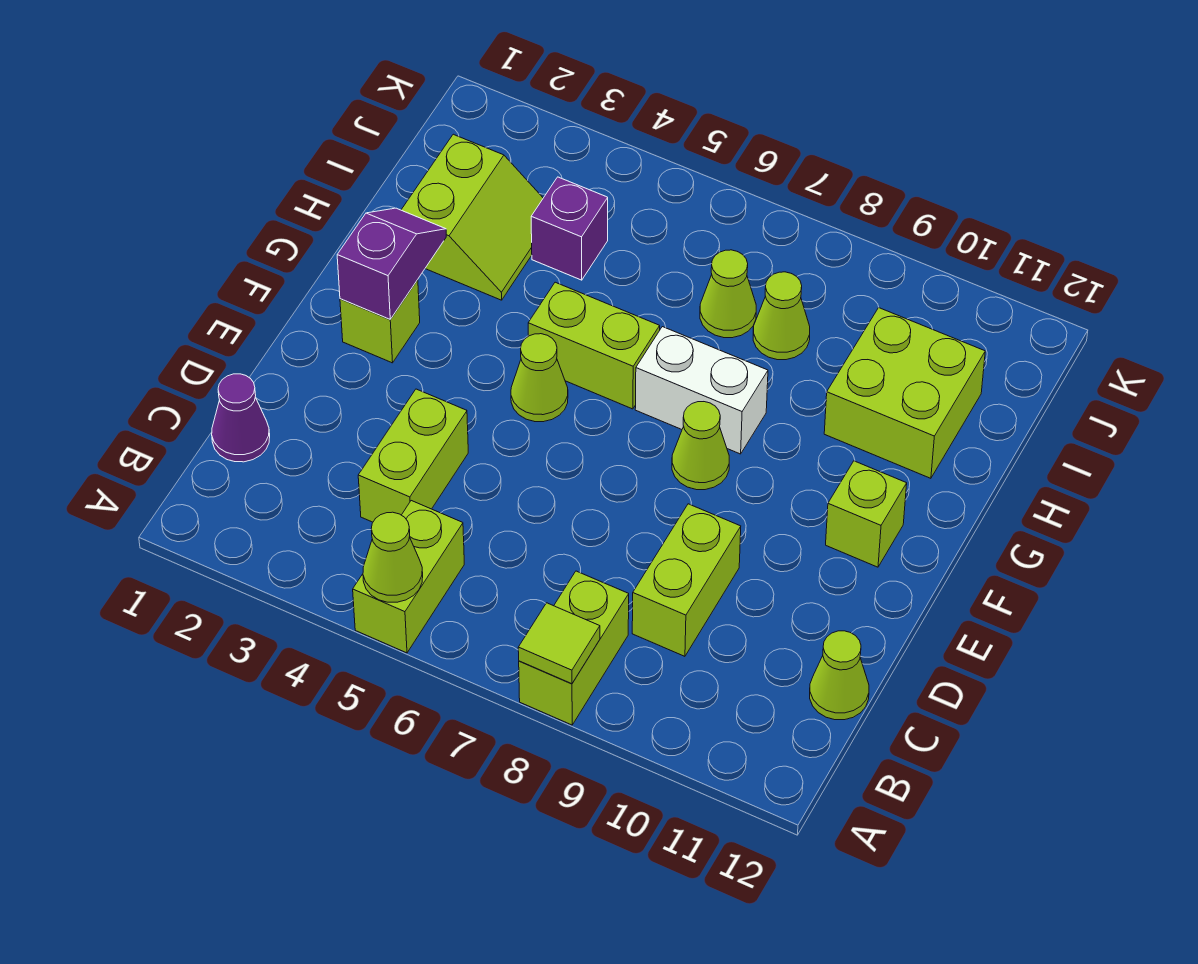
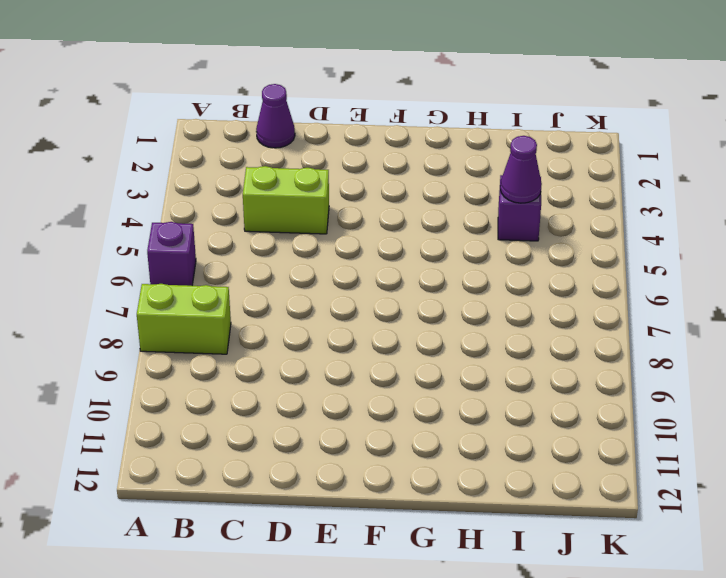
purple brick A6 level 1 -> none
purple cone I4 level 2 -> none
none -> lime brick A5:B5 level 1
none -> lime brick C9:D9 level 1
none -> lime cone C12 level 1

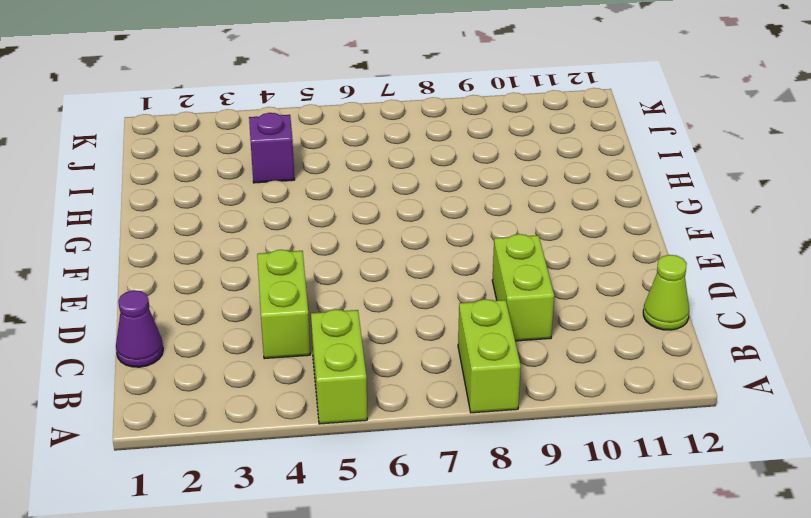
none -> lime brick F2 level 1
none -> lime cone F5 level 1
none -> lime cone F8 level 1

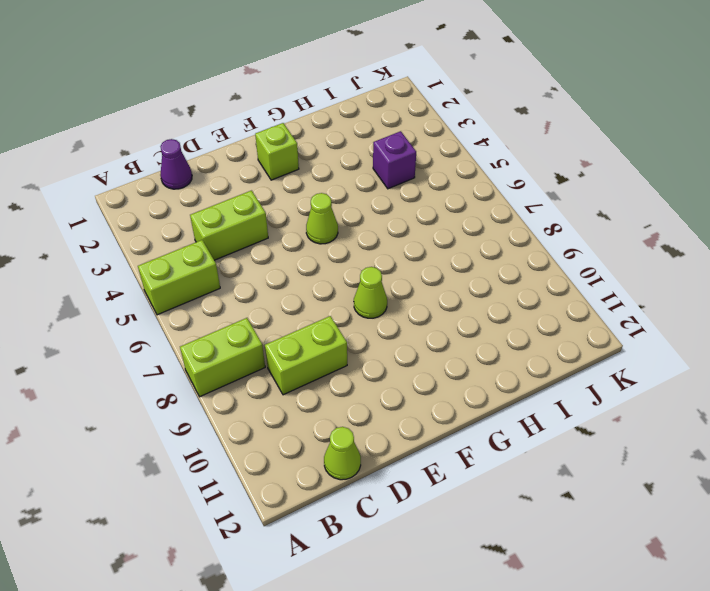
none -> lime brick F11 level 1
none -> lime brick G5:G6 level 1
none -> white brick G7:G8 level 1

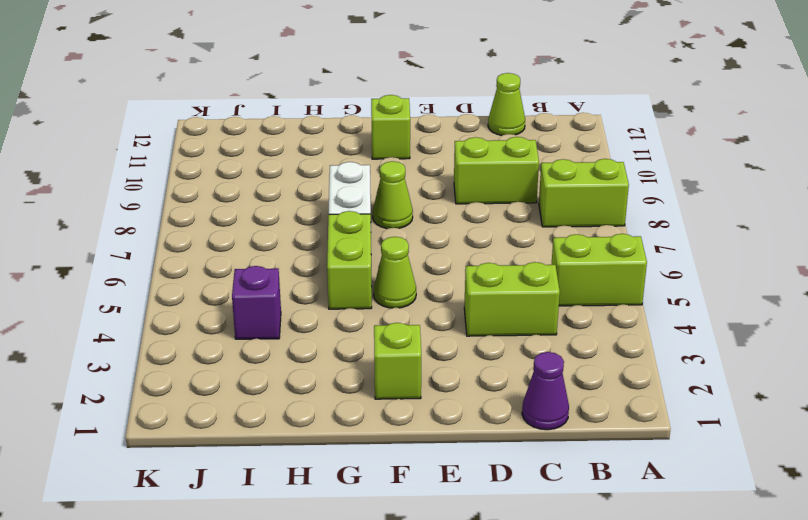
none -> lime slope H2:I3 level 1 top 2
none -> lime brick H10:I11 level 1
none -> lime cone I7 level 1

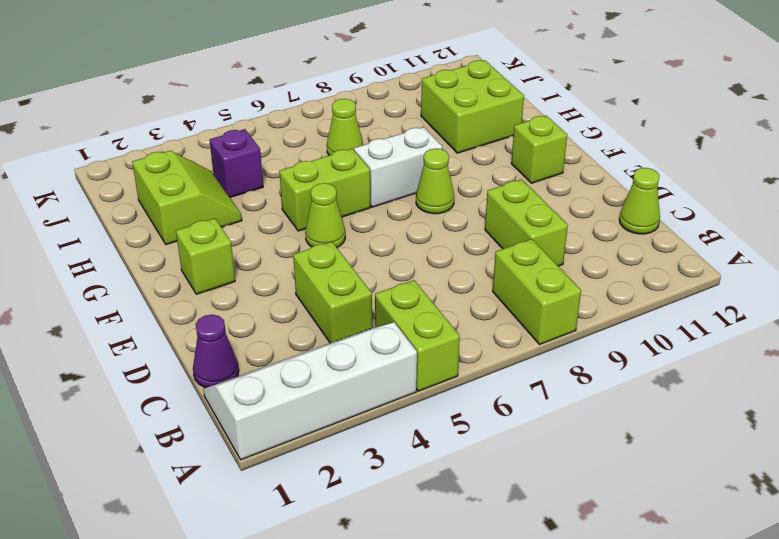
white slope A1:B4 level 1 top A -> none
none -> lime cone I8 level 1
none -> lime cone A5 level 2
none -> lime tile A8 level 2

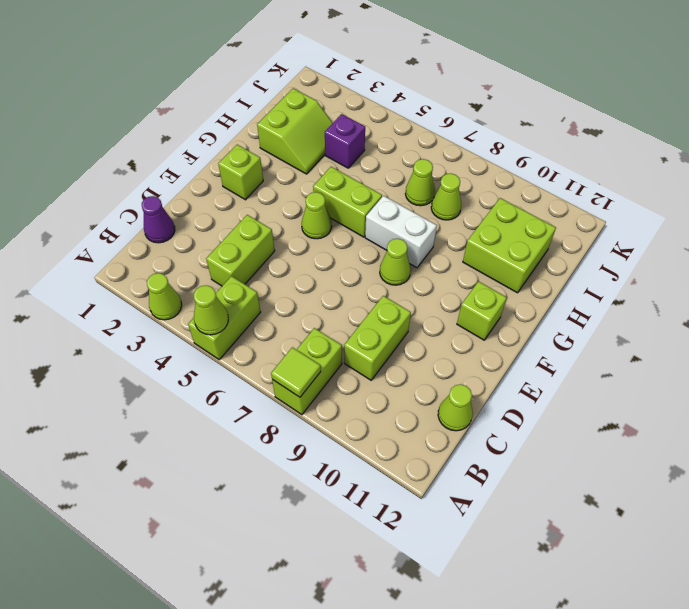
lime cone A3 level 1 -> none
none -> purple slope F2:G2 level 2 top F

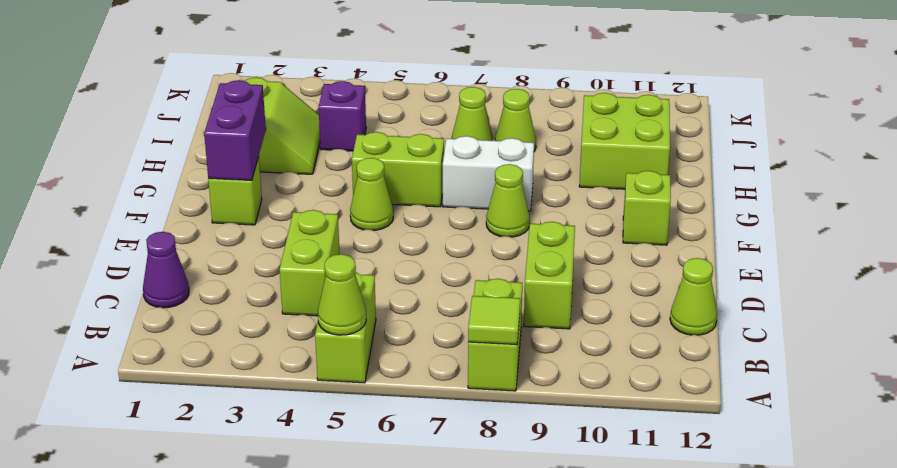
purple brick F2:G2 level 2 -> purple slope F2:G2 level 2 top F

